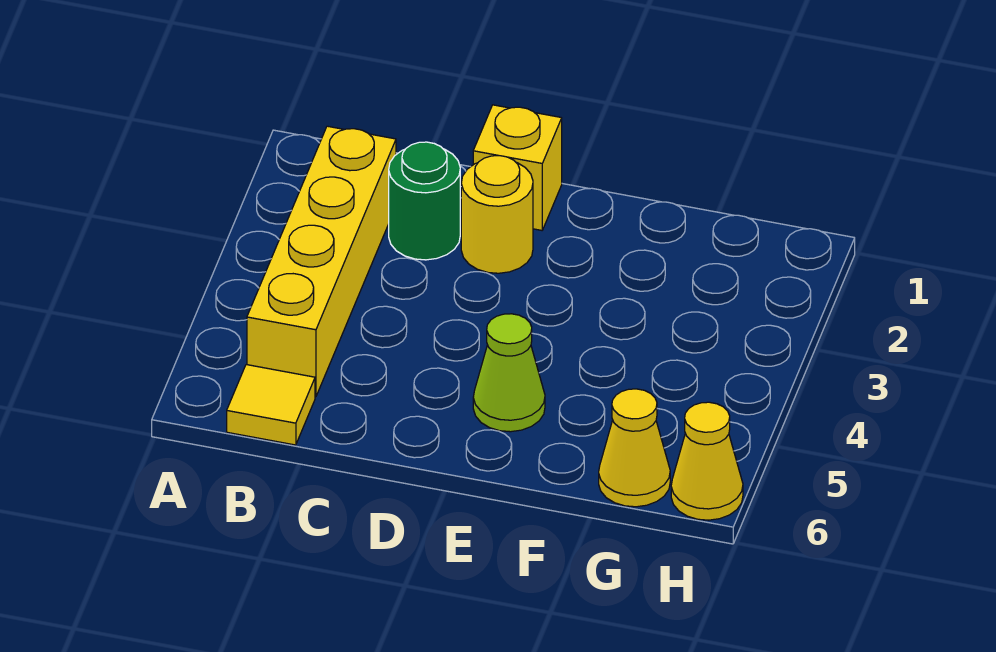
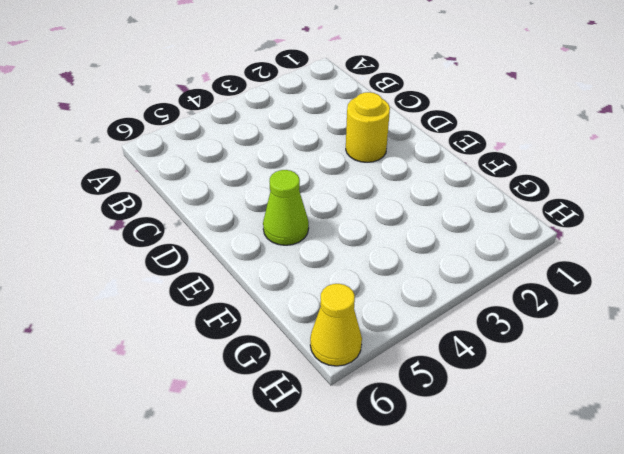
none -> yellow brick B2:B5 level 1
none -> yellow tile B6 level 1

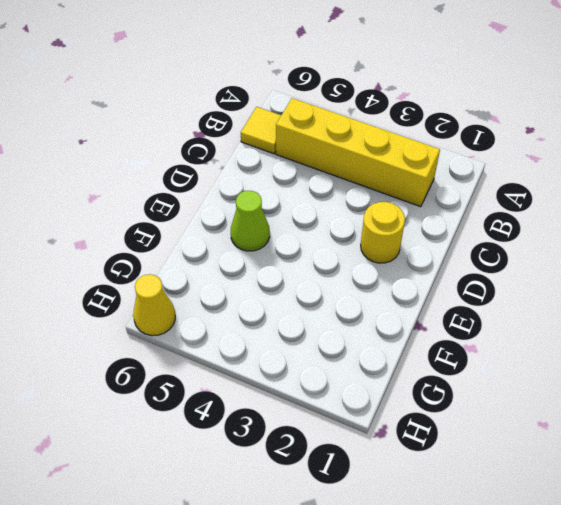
none -> green round brick C2 level 1
none -> yellow brick D1 level 1

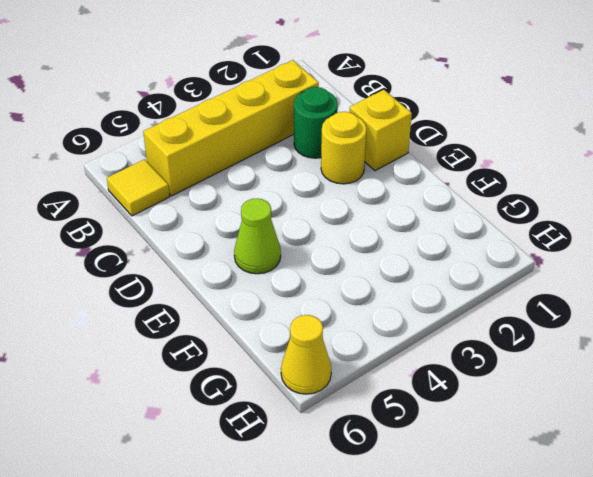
none -> yellow cone G6 level 1

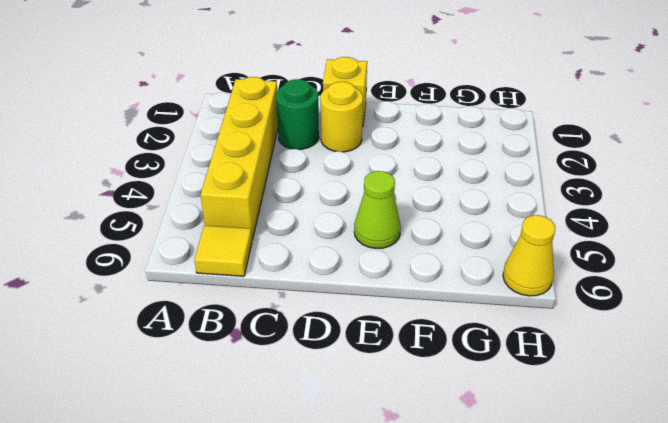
none -> yellow cone G6 level 1

